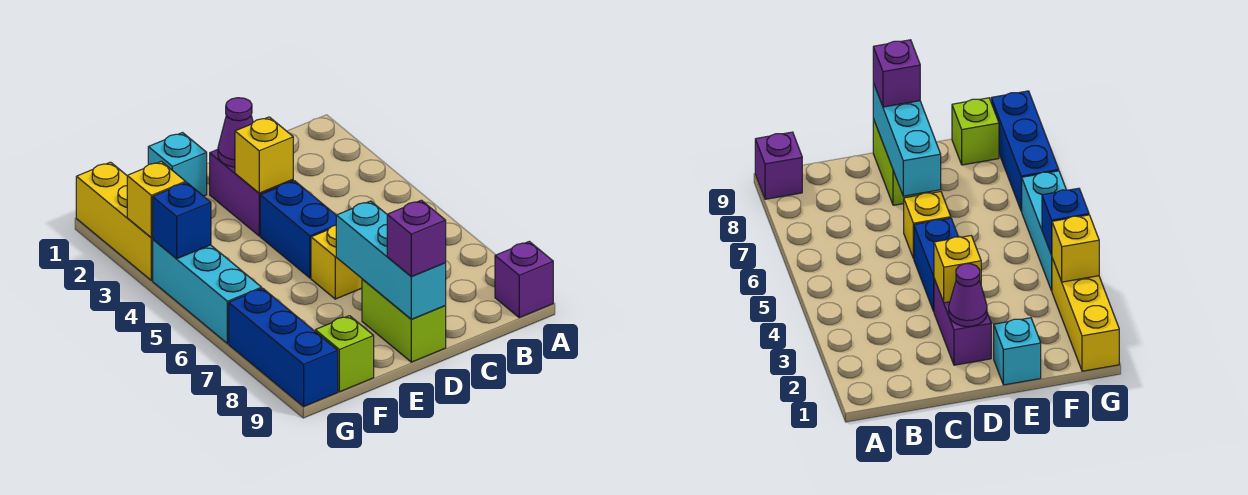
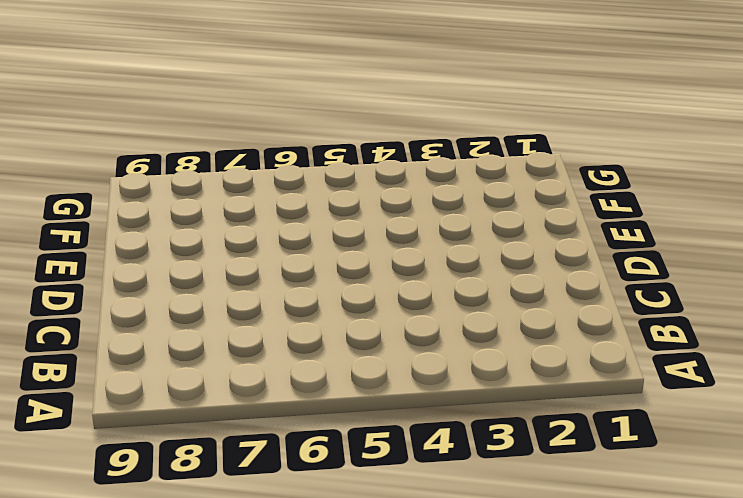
none -> purple brick A9 level 1
none -> purple brick D2:D3 level 1
none -> blue brick D4:D5 level 1

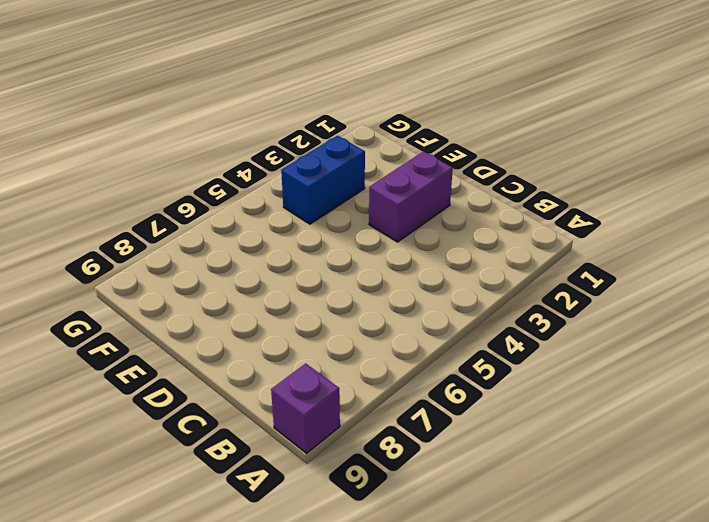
blue brick F3:F4 level 1 -> blue brick D4:D5 level 1
none -> yellow brick D6 level 1
none -> lime brick D8:D9 level 1
none -> cyan brick E1 level 1

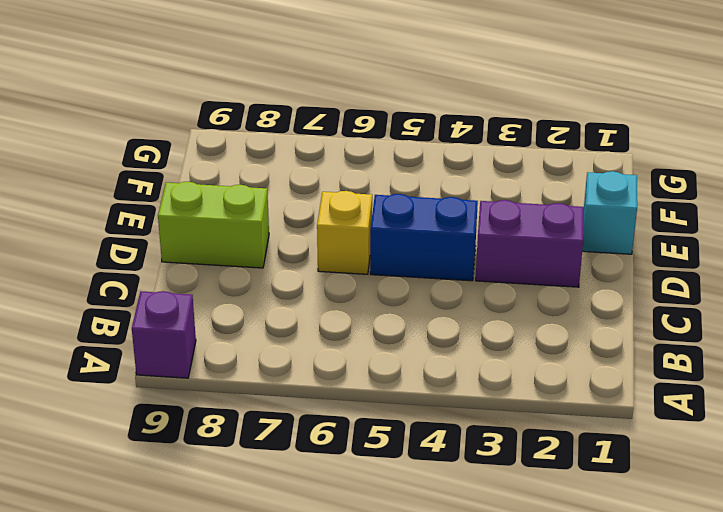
none -> lime brick F9 level 1
none -> yellow brick G1:G3 level 1
none -> cyan brick G4:G6 level 1

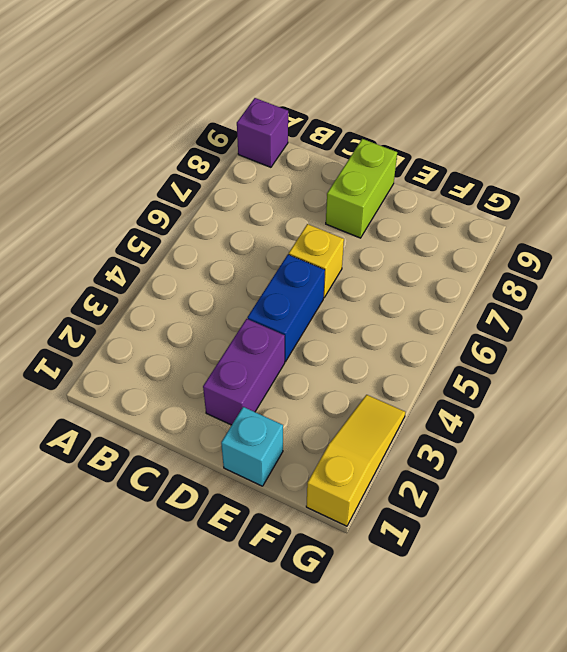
yellow slope G1:G3 level 1 top 1 -> yellow brick G1:G3 level 1
none -> lime brick F9 level 1
none -> cyan brick G4:G6 level 1
none -> blue brick G7:G9 level 1

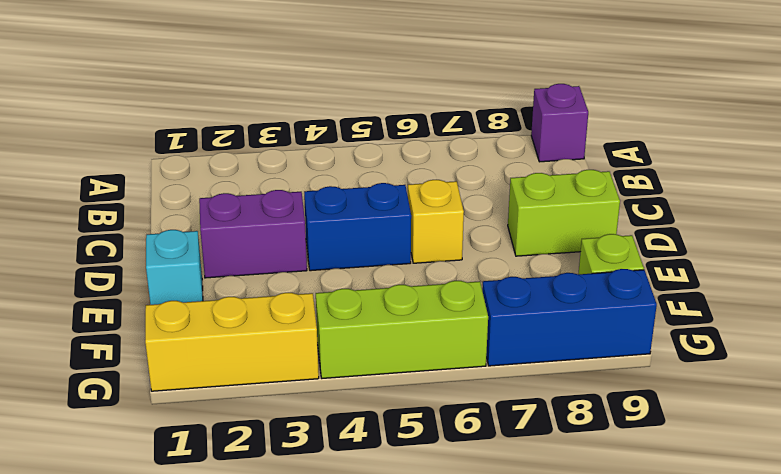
lime brick G4:G6 level 1 -> cyan brick G4:G6 level 1
none -> purple cone D2 level 2
none -> yellow brick D3 level 2
none -> cyan brick D7:D9 level 2

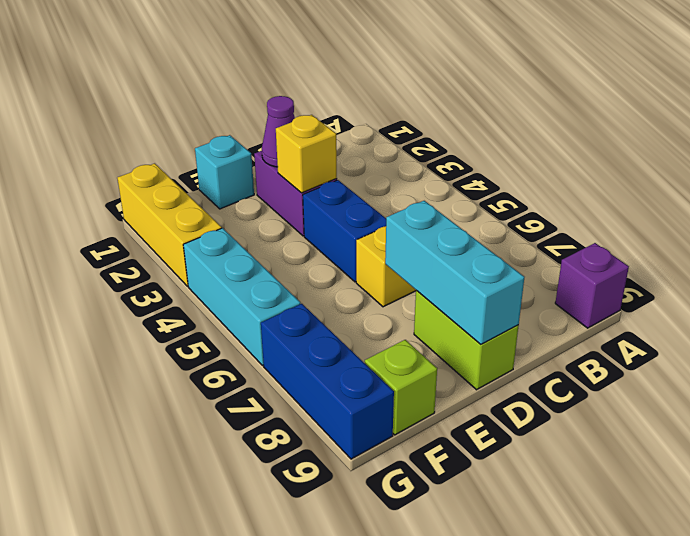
none -> yellow brick G3 level 2
none -> blue brick G4 level 2
none -> purple brick D9 level 3

